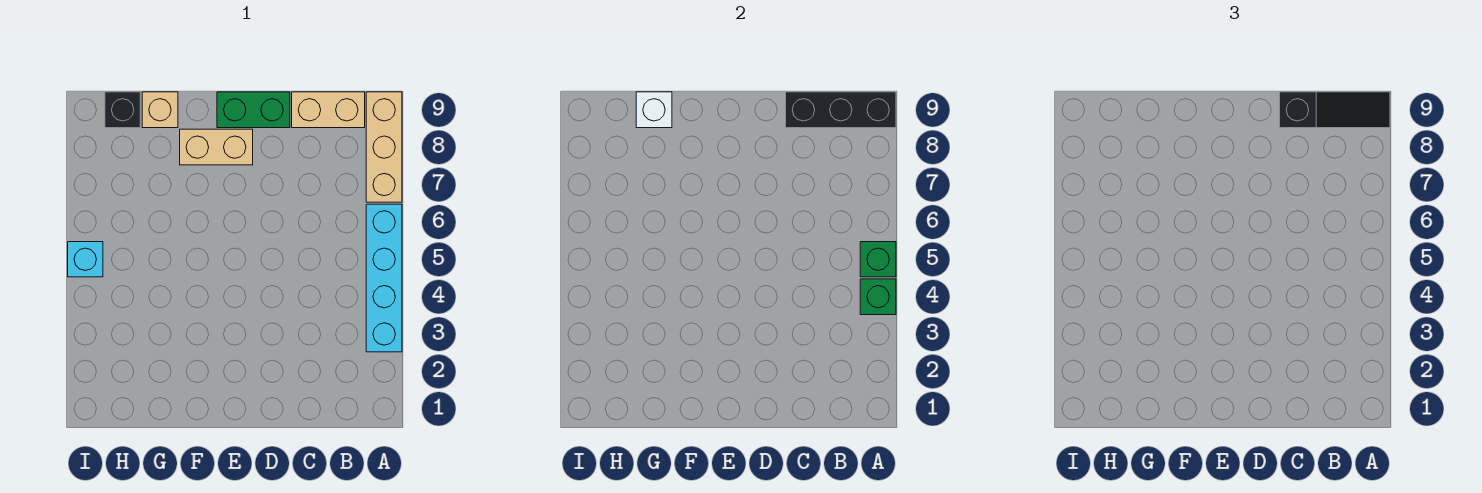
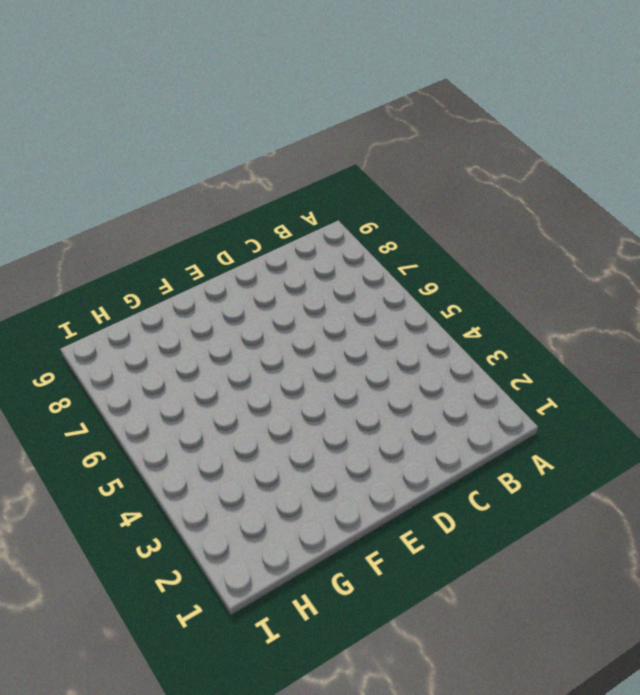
none -> cyan brick A3:A6 level 1
none -> tan brick A7:A9 level 1
none -> tan brick B9:C9 level 1

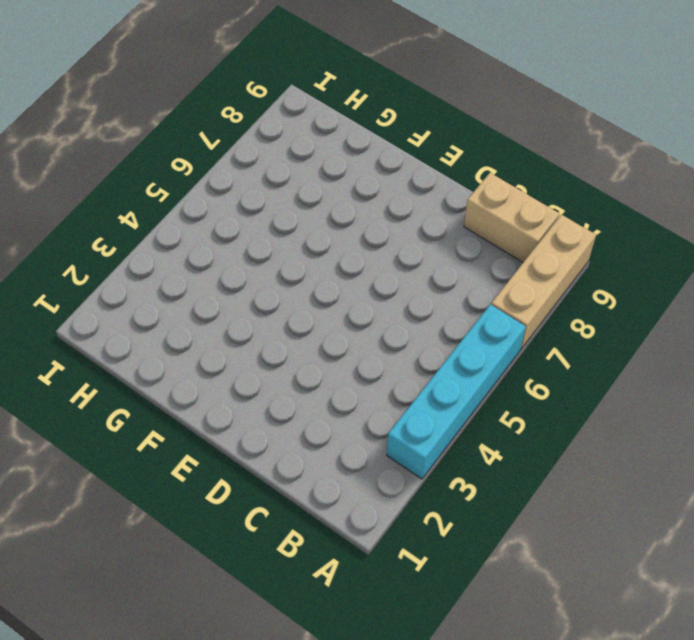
none -> green brick D9:E9 level 1
none -> tan brick E8:F8 level 1
none -> tan brick G9 level 1

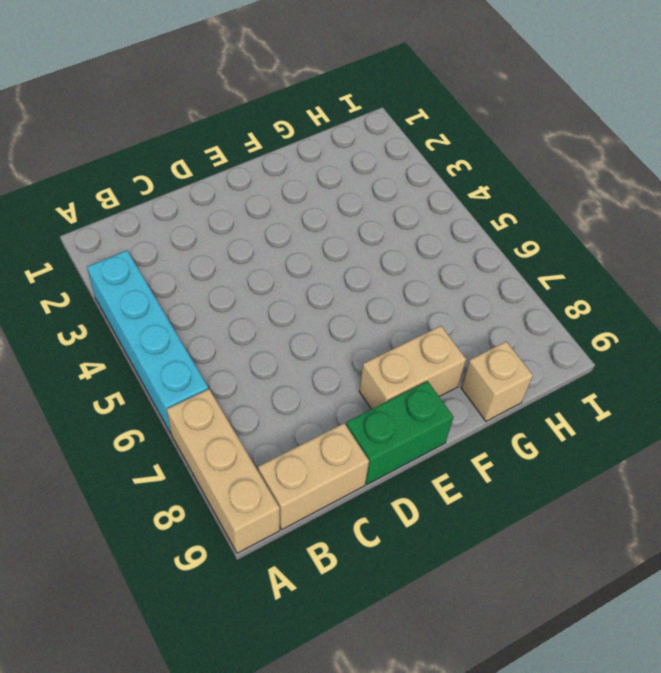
none -> black brick H9 level 1
none -> cyan brick I5 level 1
none -> green brick A4 level 2

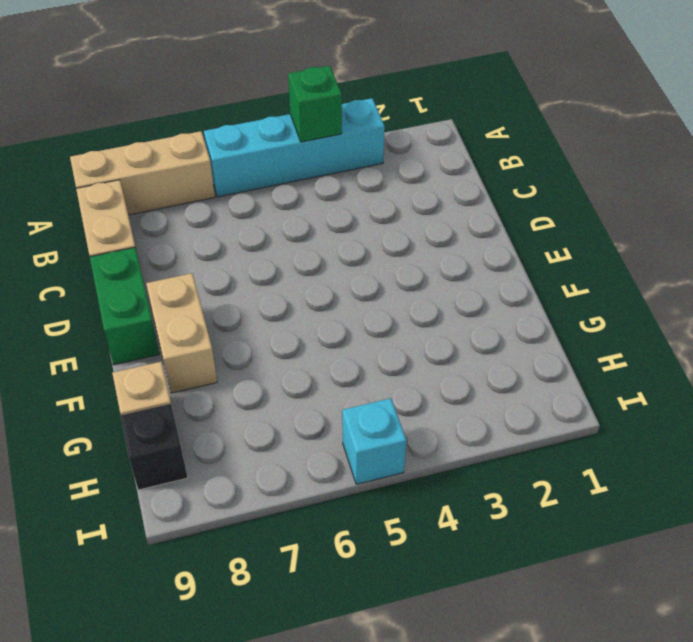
none -> green brick A5 level 2
none -> black brick A9:C9 level 2
none -> white brick G9 level 2

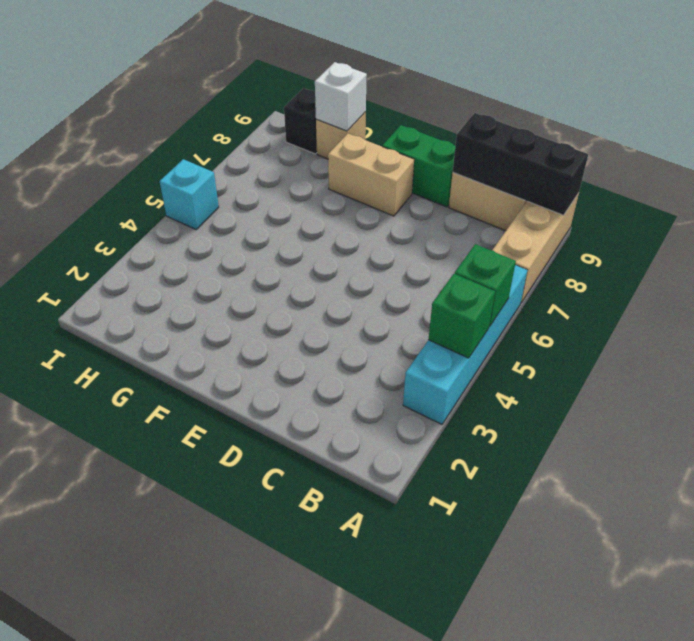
none -> black slope A9:C9 level 3 top C

